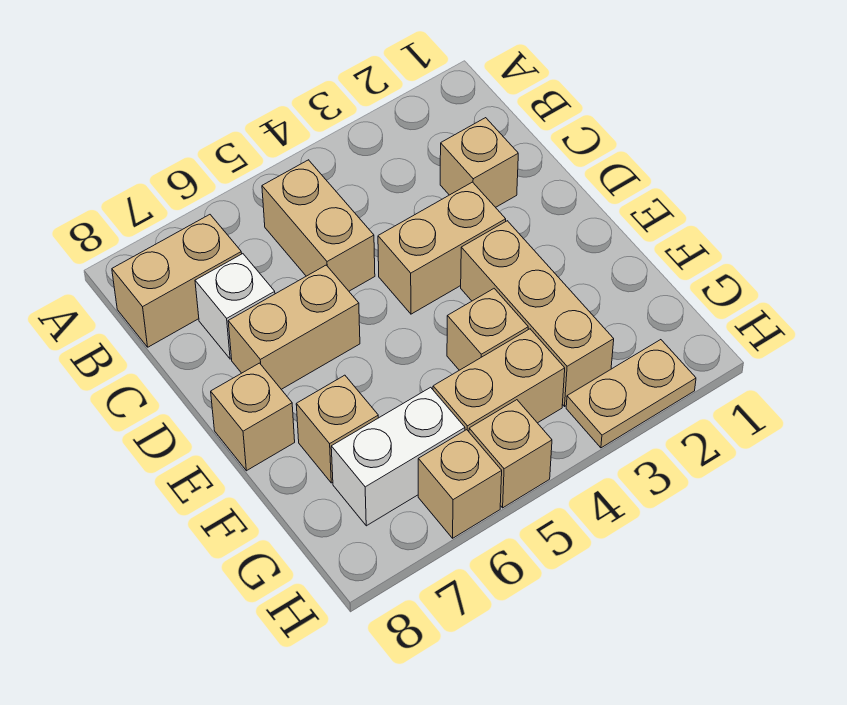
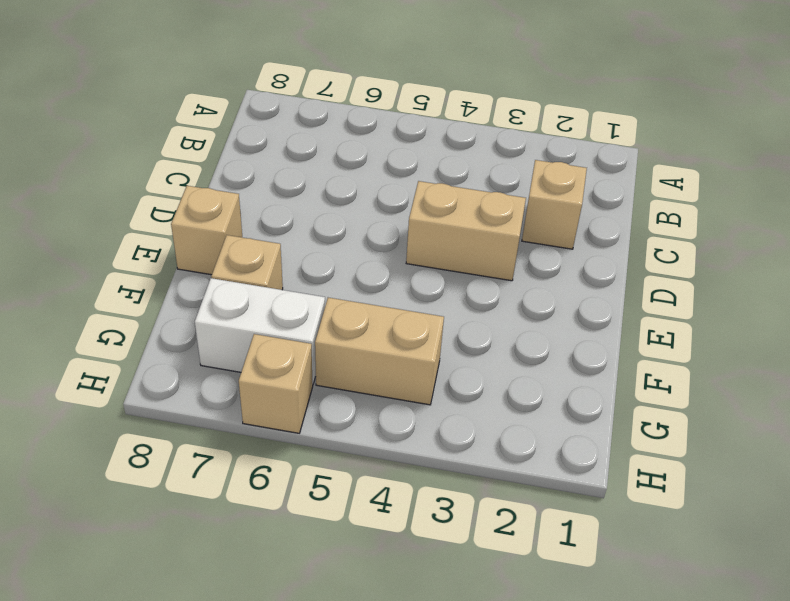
none -> tan brick B5:C5 level 1
none -> tan brick B7:B8 level 1
none -> white brick C7 level 1

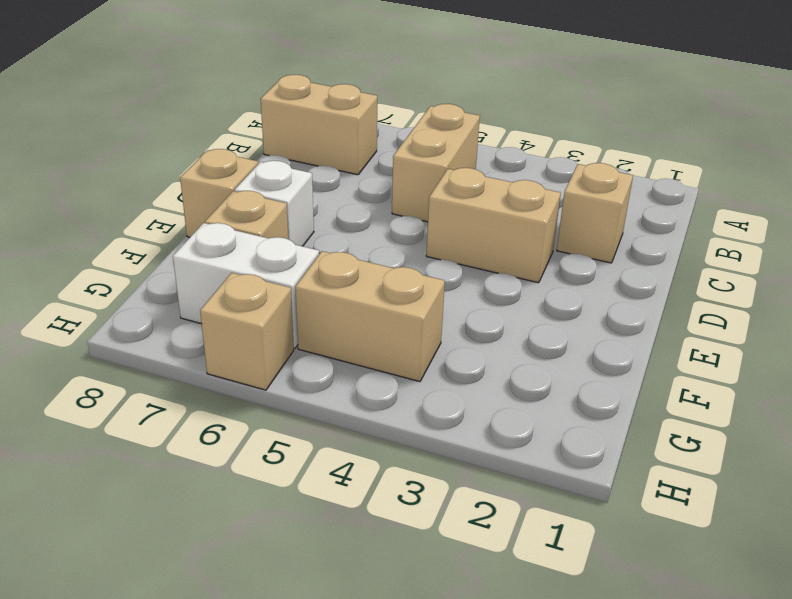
white brick E7 level 1 -> white brick C7 level 1
none -> tan brick D6:D7 level 1
none -> tan brick E3:G3 level 1
none -> tan brick F4 level 1

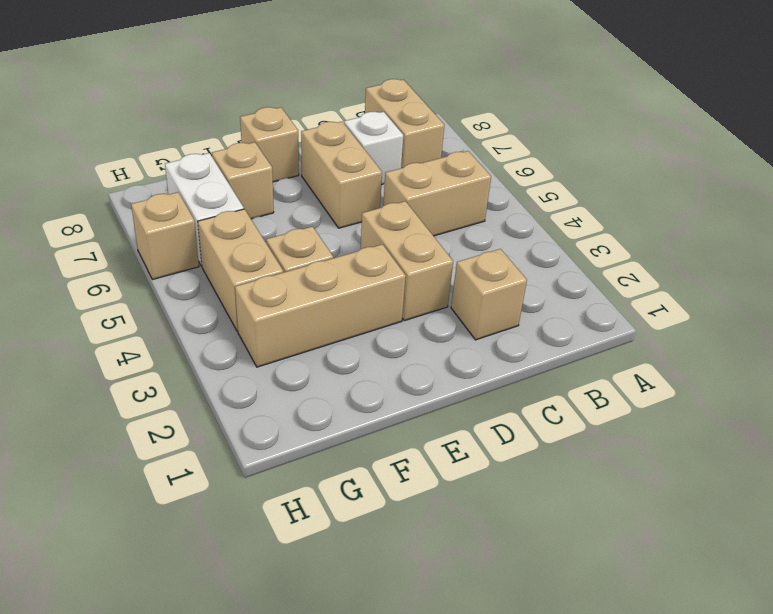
none -> tan plate H2:H3 level 1
none -> tan brick H5 level 1

